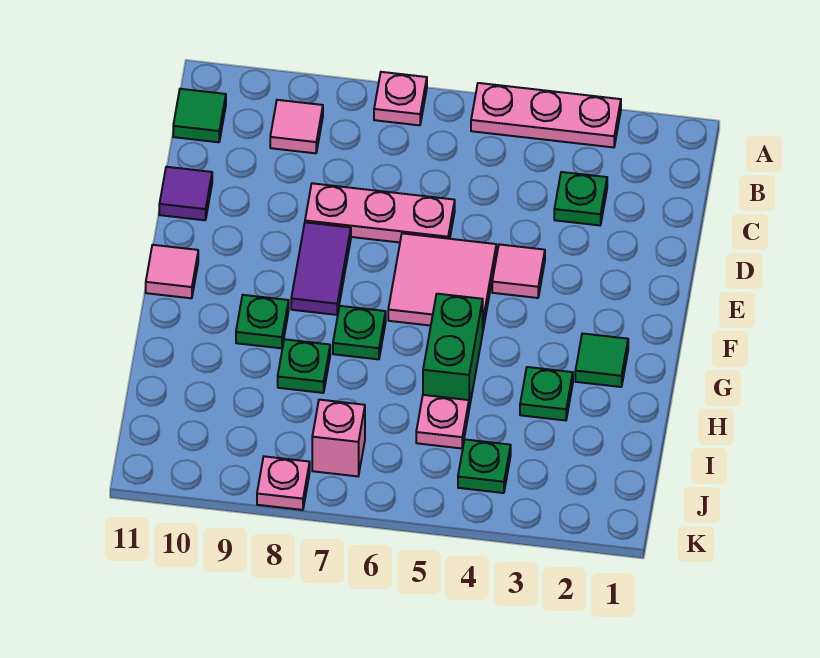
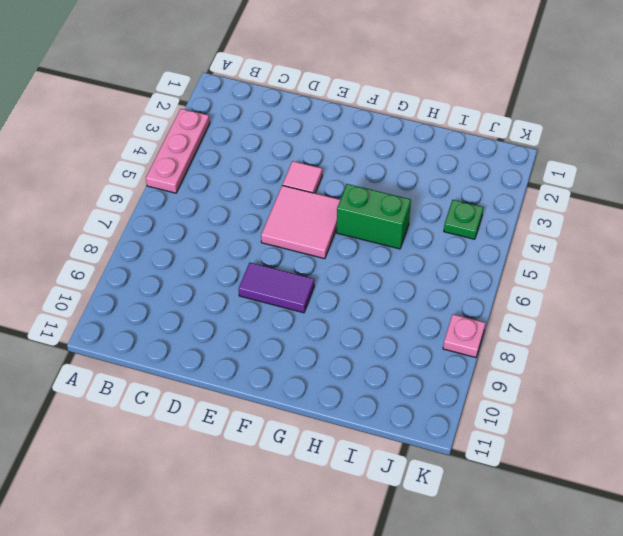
none -> pink plate A7 level 1
none -> pink tile B9 level 1
none -> green tile B11 level 1

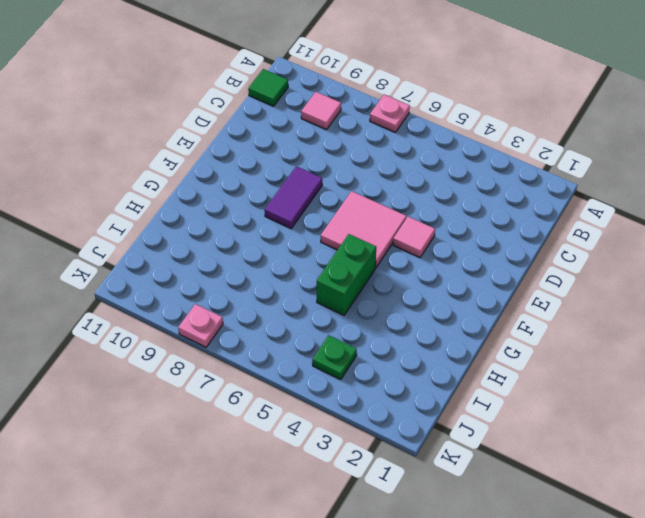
none -> pink plate A3:A5 level 1
none -> green plate C3 level 1
none -> pink plate D6:D8 level 1

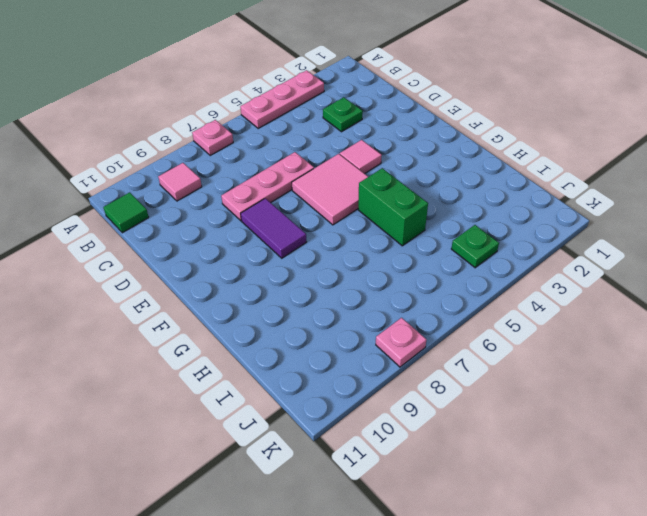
none -> purple tile D11 level 1
none -> pink tile F11 level 1
none -> green tile G2 level 1

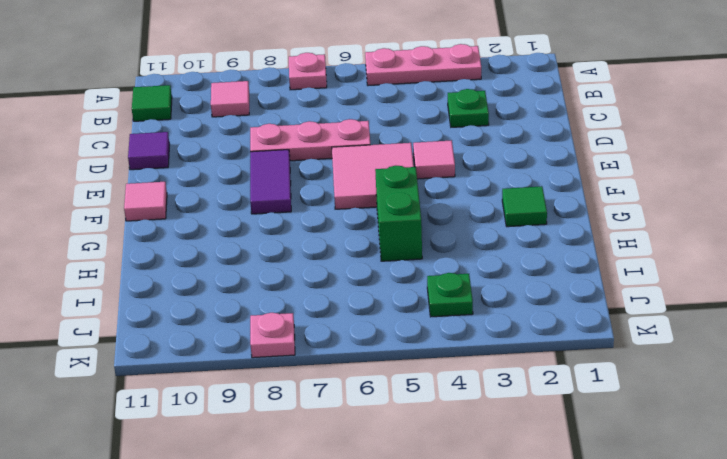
none -> green plate G7 level 1
none -> green plate G9 level 1
none -> green plate H3 level 1

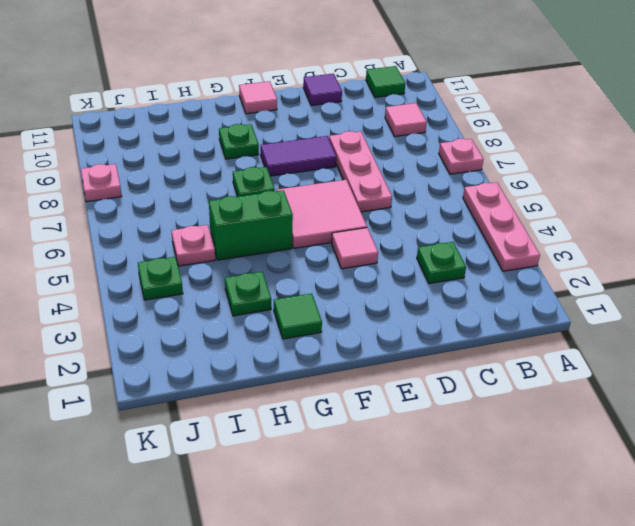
none -> green plate H8 level 1
none -> pink brick J7 level 1

